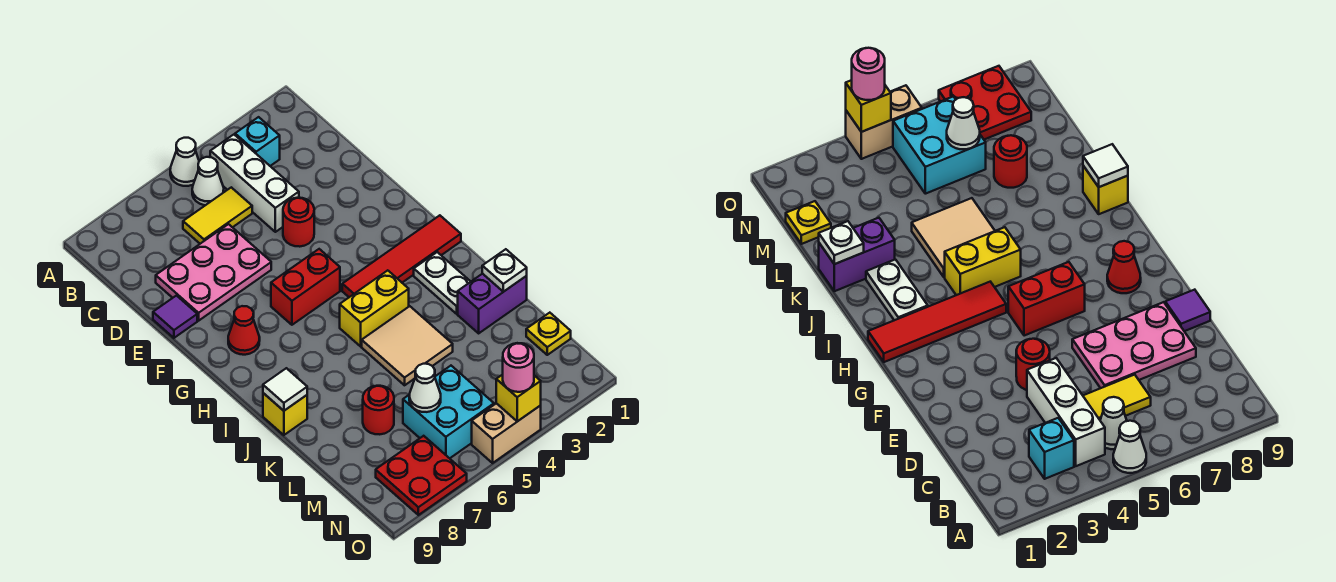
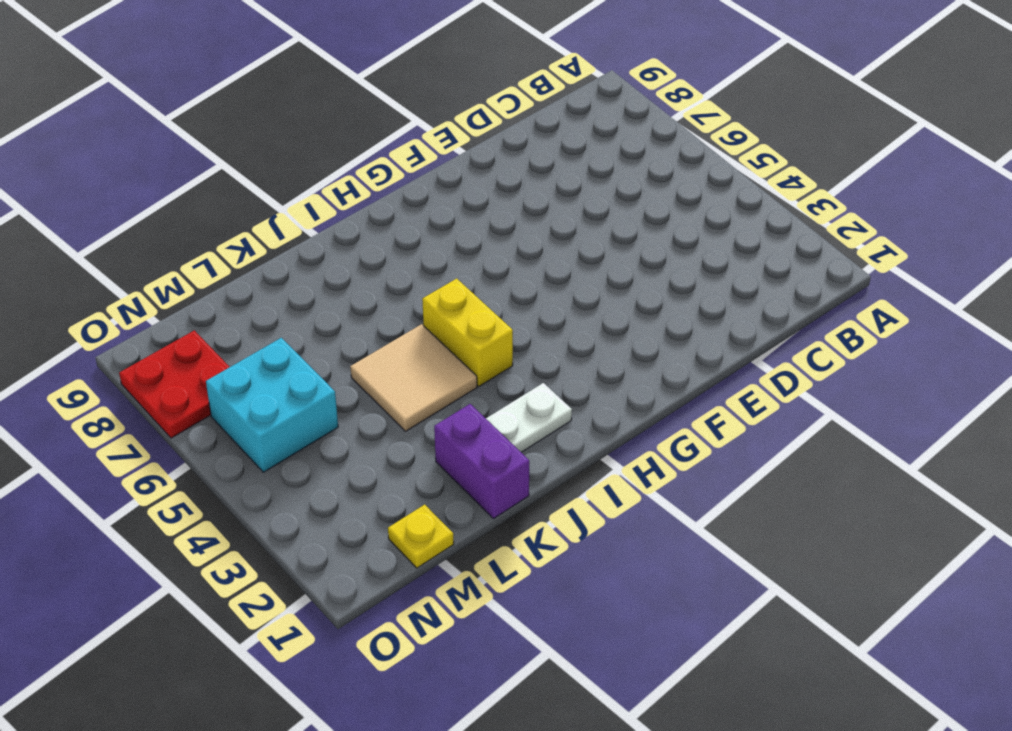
none -> white cone A5 level 1
none -> cyan brick B3 level 1
none -> white brick B4:D4 level 1

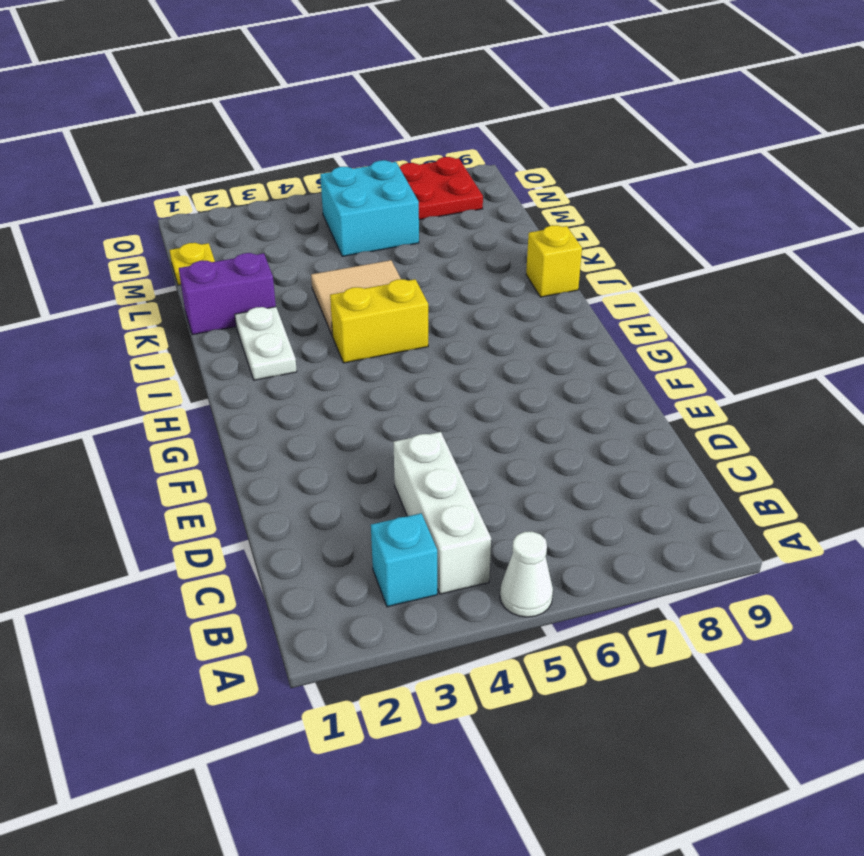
none -> white cone B5 level 1
none -> yellow tile C5:C6 level 1
none -> pink plate D6:E8 level 1

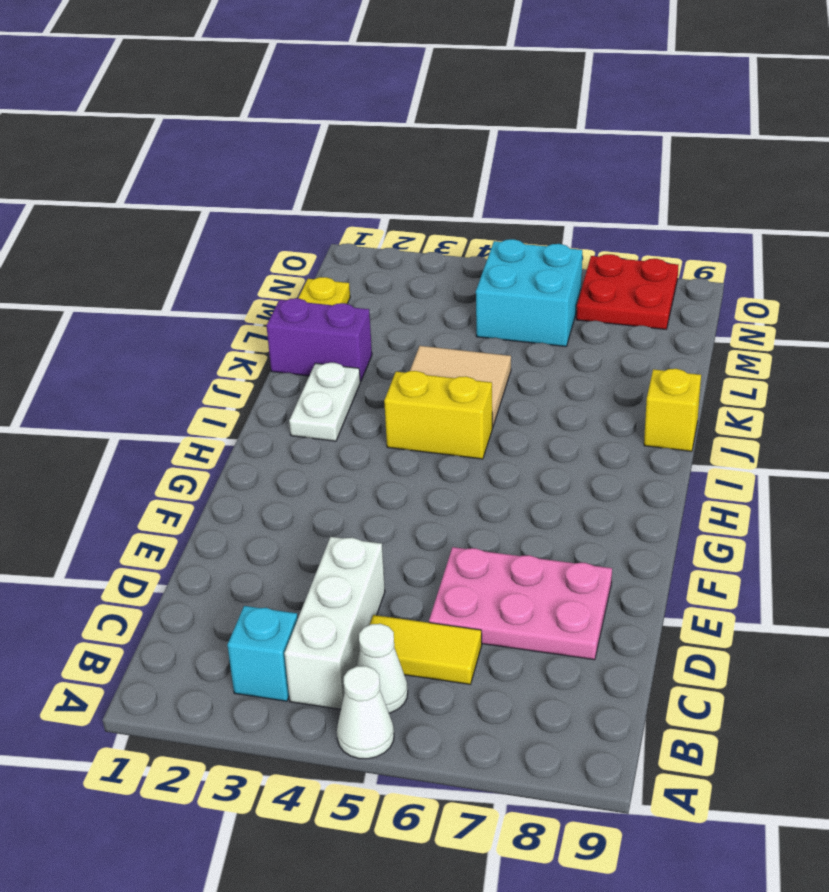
none -> red round brick E4 level 1
none -> purple tile E9 level 1
none -> red brick G5:G6 level 1

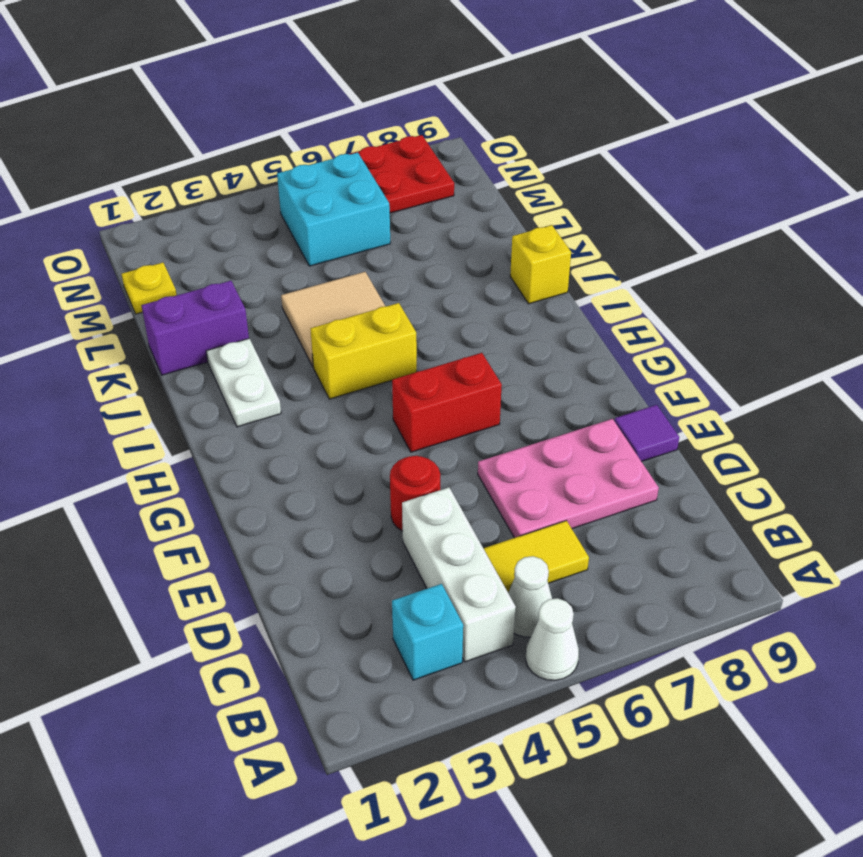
none -> red cone G8 level 1
none -> red tile H1:H4 level 1
none -> red round brick L7 level 1

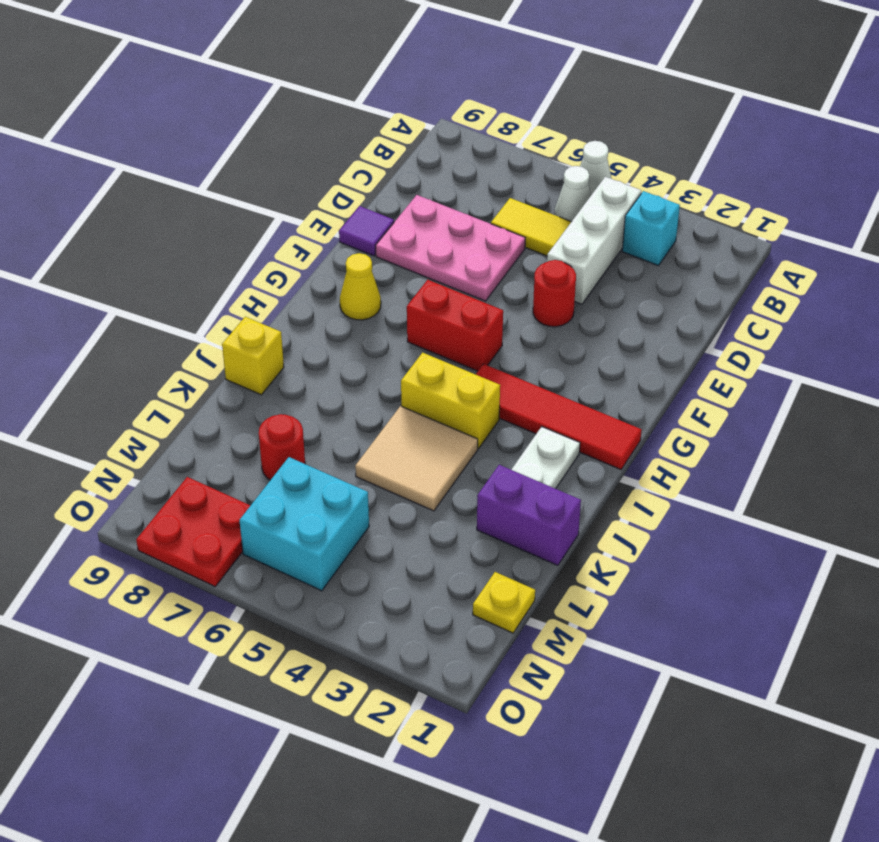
yellow cone G8 level 1 -> red cone G8 level 1
none -> tan brick O4:O5 level 1
none -> white tile J9 level 2
none -> white plate K1 level 2

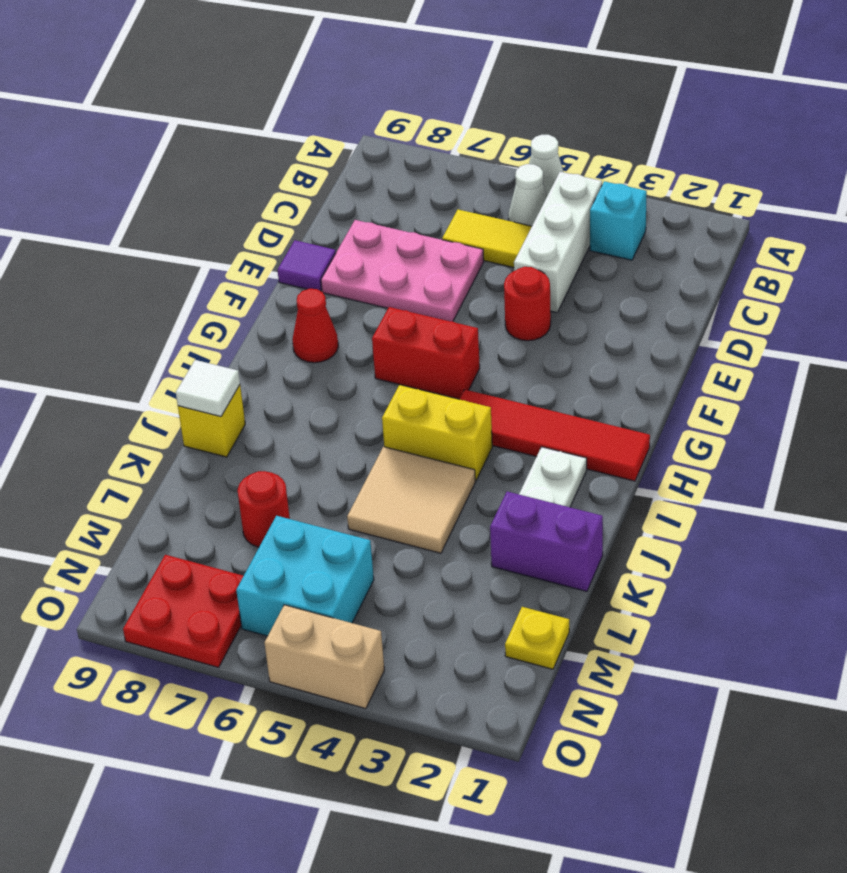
none -> white plate K1 level 2
none -> white cone M6 level 2
none -> yellow brick O4 level 2

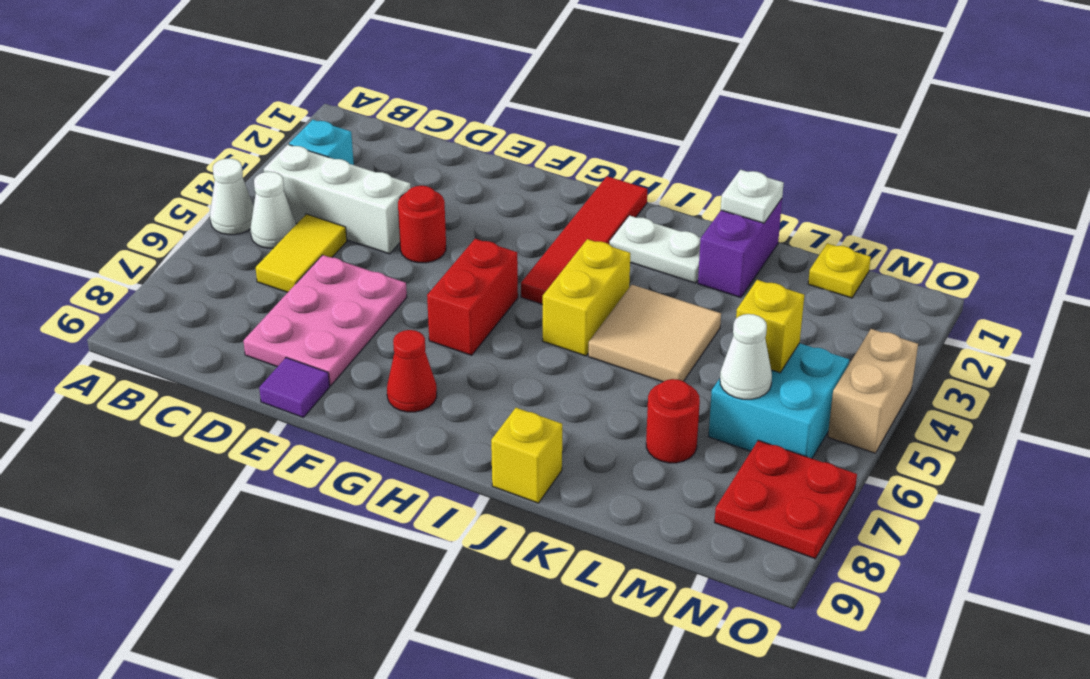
yellow brick M5 level 2 -> yellow brick O4 level 2
none -> white tile J9 level 2
none -> pink round brick O4 level 3

